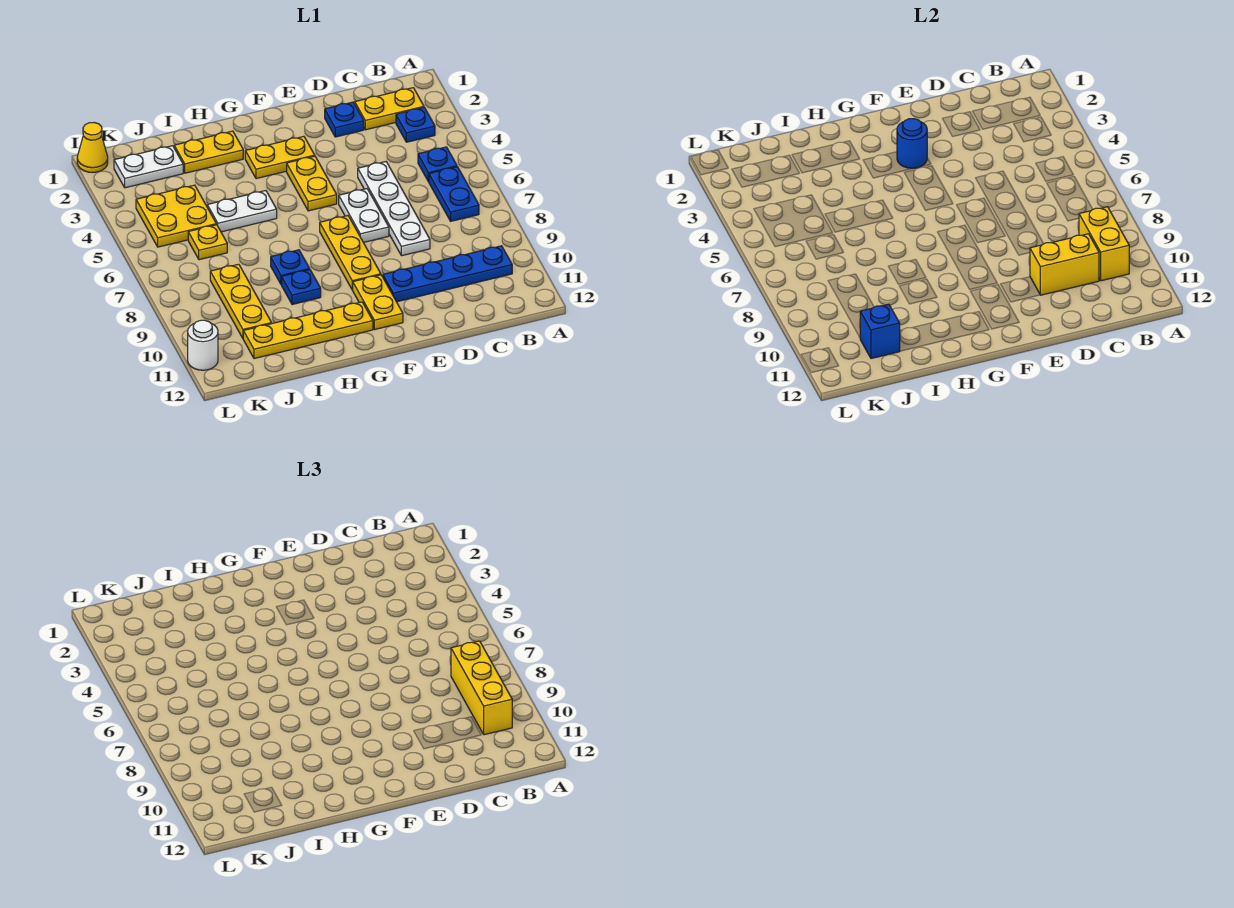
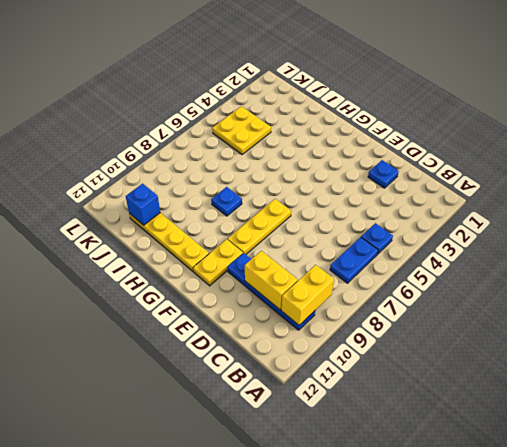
none -> yellow plate B2:C2 level 1
none -> blue plate B3 level 1
none -> white plate D5:D8 level 1

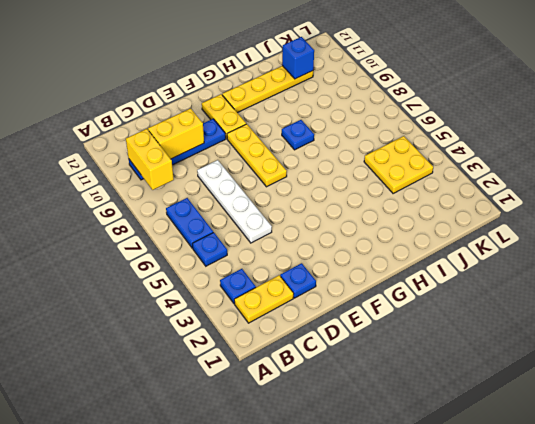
none -> white plate E6:E7 level 1
none -> yellow plate F3:G3 level 1
none -> yellow plate F4:F5 level 1

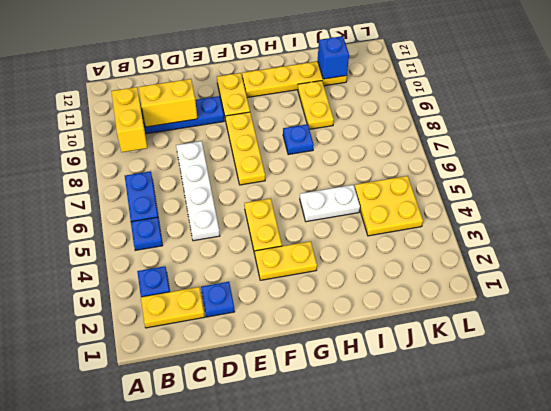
yellow plate I9:I10 level 1 -> yellow plate H2:I2 level 1
none -> white plate E6:E7 level 1
none -> blue plate H9 level 1
none -> white plate J2:K2 level 1

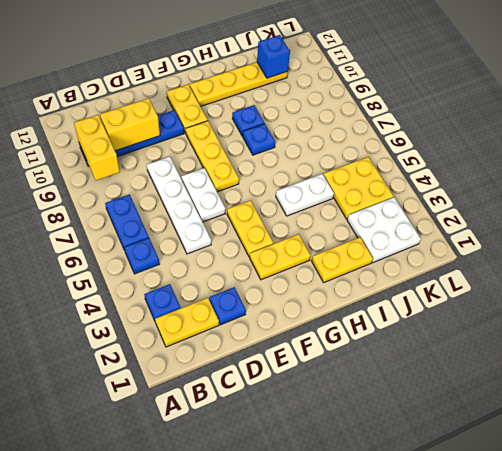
white plate J2:K3 level 1 -> white plate J2:K2 level 1
none -> yellow plate J6 level 1
none -> yellow plate J8:J10 level 1
none -> yellow cone L1 level 1

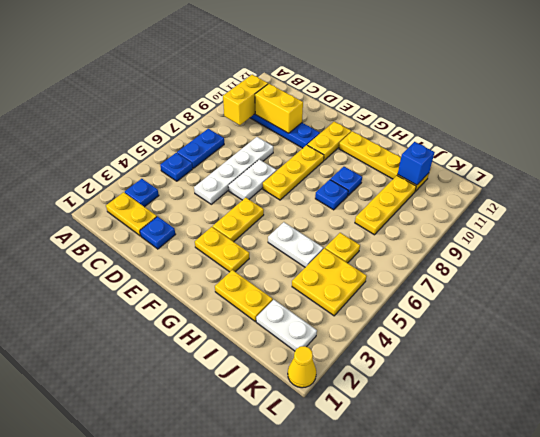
none -> white round brick L11 level 1
none -> blue round brick F3 level 2
none -> yellow brick B8:B10 level 3

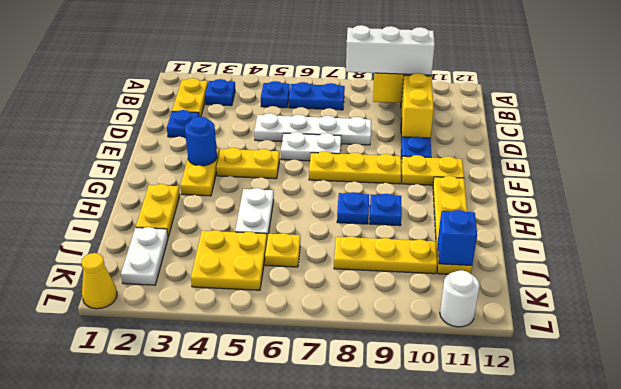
white brick B8:B10 level 3 -> yellow brick B8:B10 level 3

